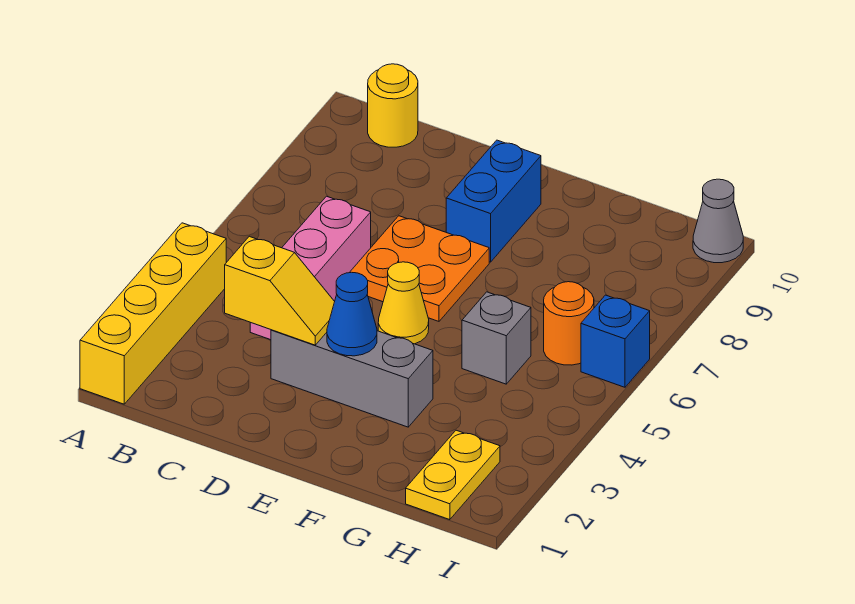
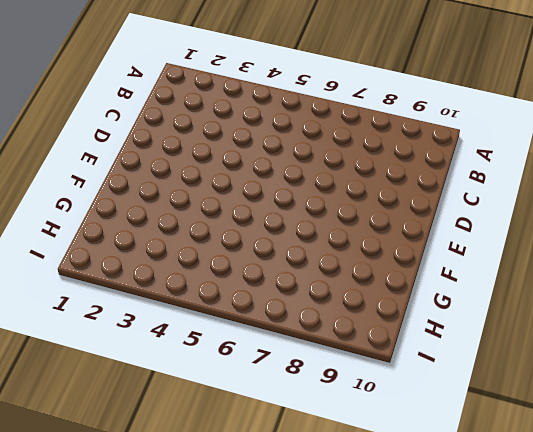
none -> yellow brick A1:A4 level 1
none -> yellow round brick B10 level 1
none -> pink brick C4:C6 level 1

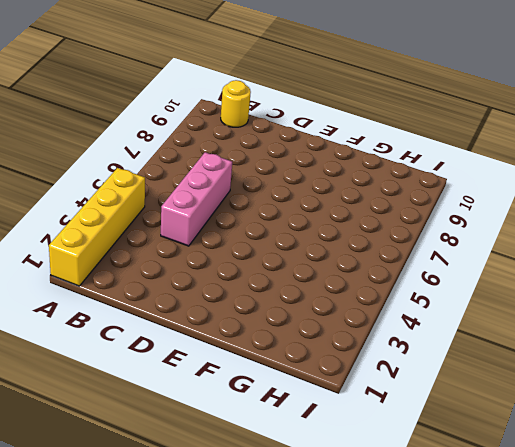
none -> grey brick D3:F3 level 1
none -> orange plate D6:E7 level 1
none -> yellow cone E5 level 1

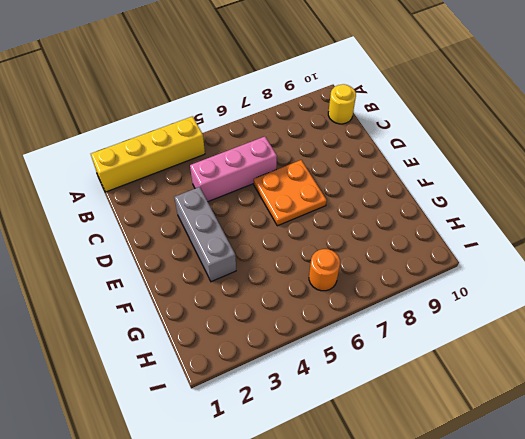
none -> yellow cone E5 level 1
none -> blue brick E8:E9 level 1
none -> grey brick G5 level 1

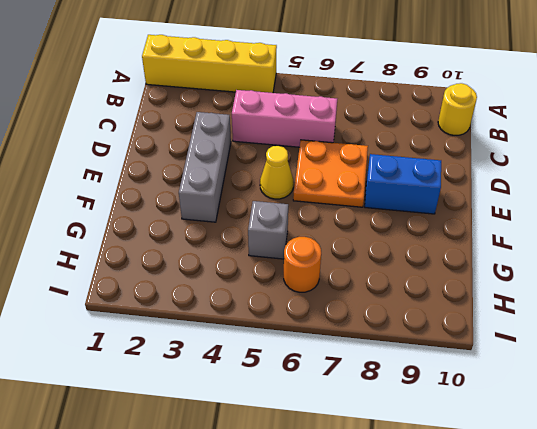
none -> yellow plate H1:H2 level 1
none -> blue brick I6 level 1
none -> grey cone I10 level 1

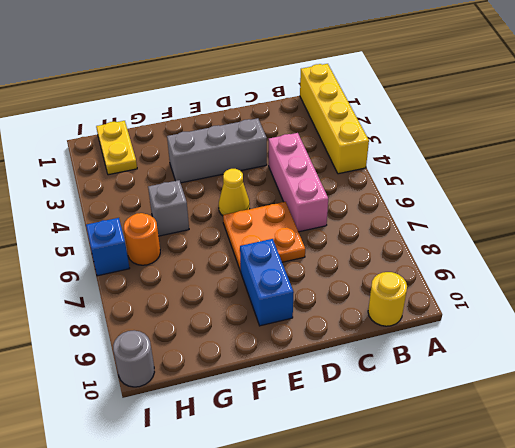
grey round brick I10 level 1 -> grey cone I10 level 1
none -> yellow slope C3:D3 level 2 top C
none -> blue cone E3 level 2

